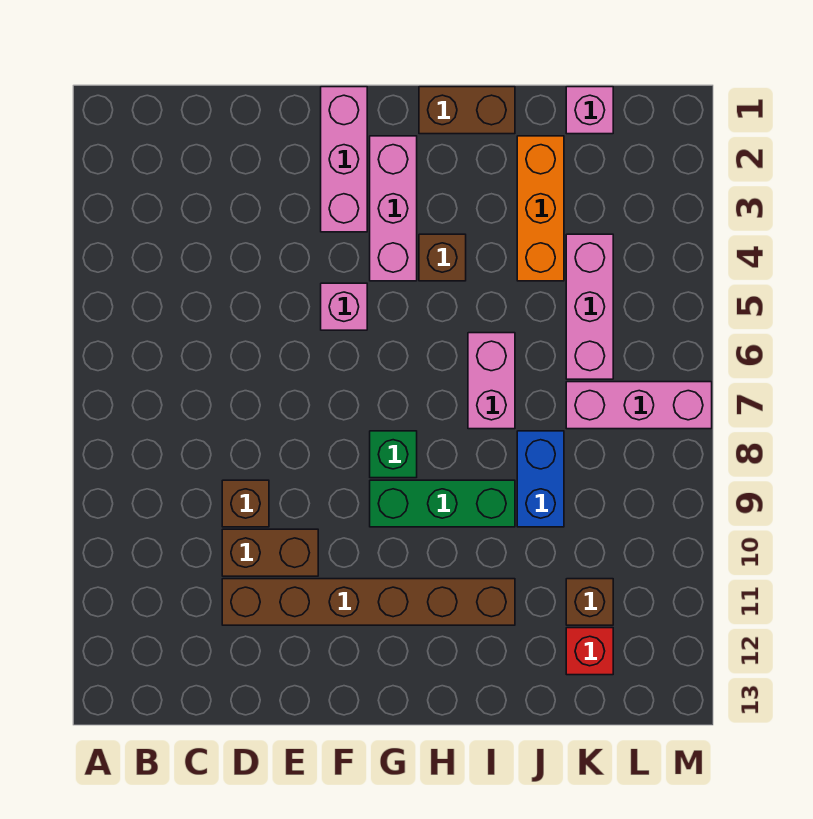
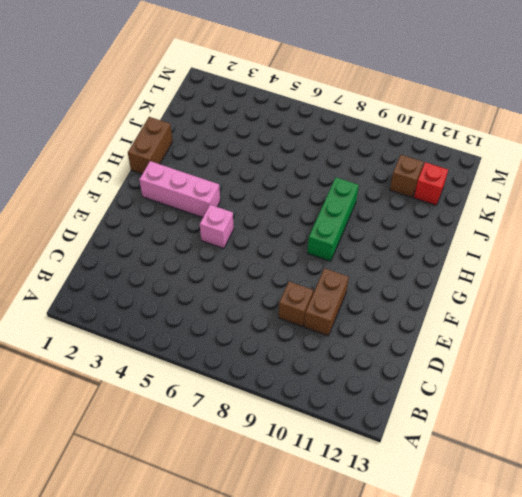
none -> brown brick D11:I11 level 1
none -> pink brick F1:F3 level 1
none -> green brick G8 level 1

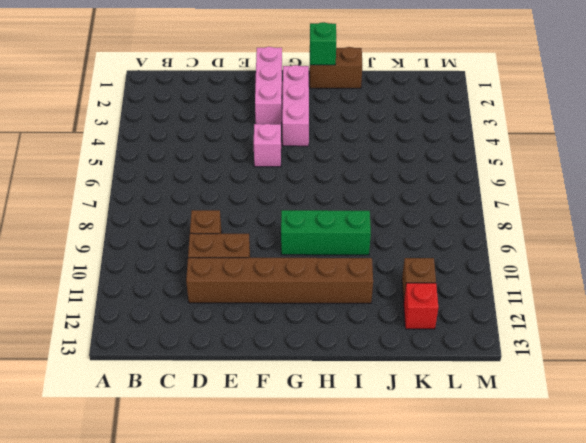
green brick H1 level 2 -> green brick G8 level 1
none -> brown brick H4 level 1
none -> pink brick I6:I7 level 1
none -> orange brick J2:J4 level 1

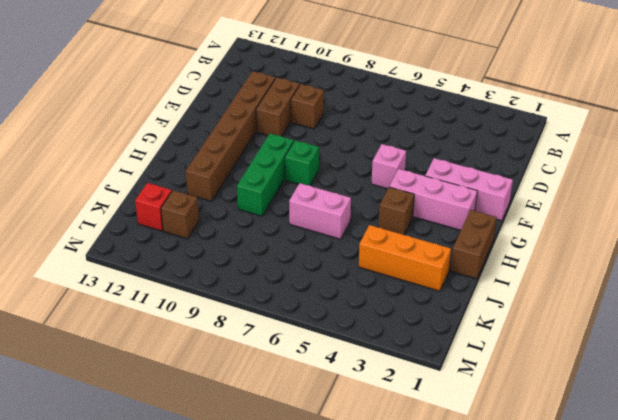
none -> blue brick J8:J9 level 1
none -> pink brick K1 level 1
none -> pink brick K4:K6 level 1

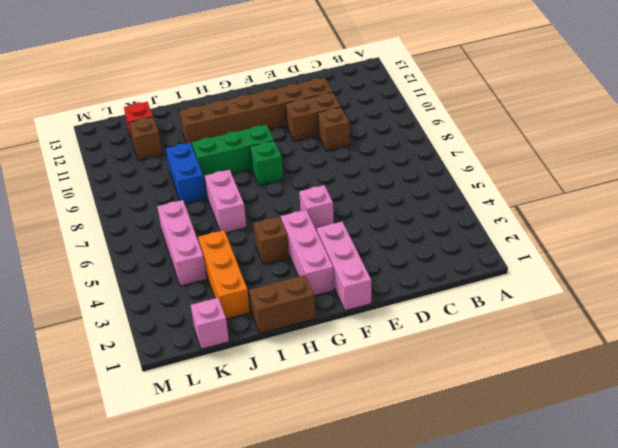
none -> pink brick K7:M7 level 1

